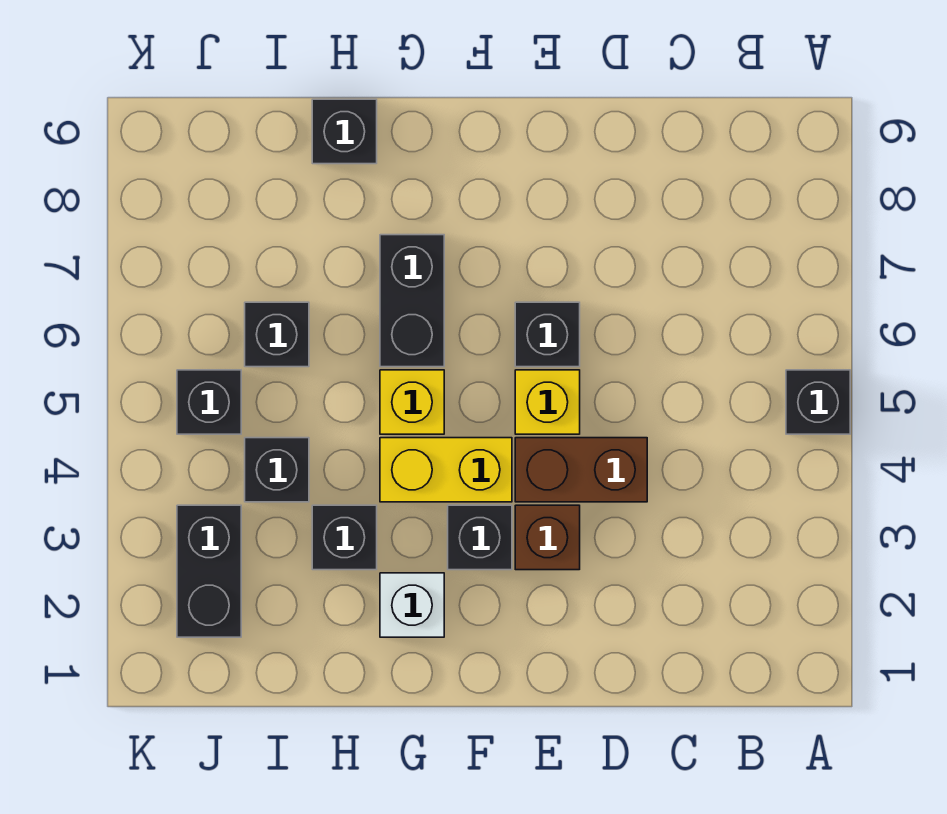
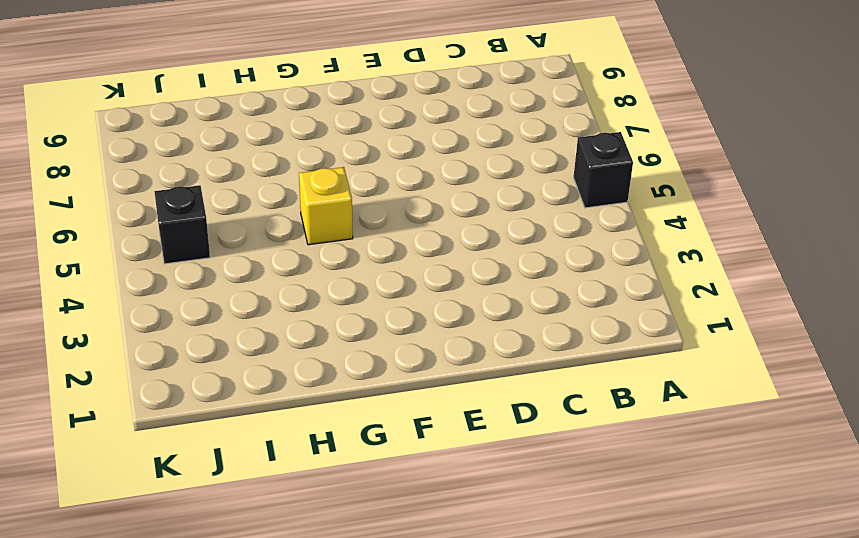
none -> brown brick D4:E4 level 1
none -> brown brick E3 level 1
none -> yellow brick E5 level 1

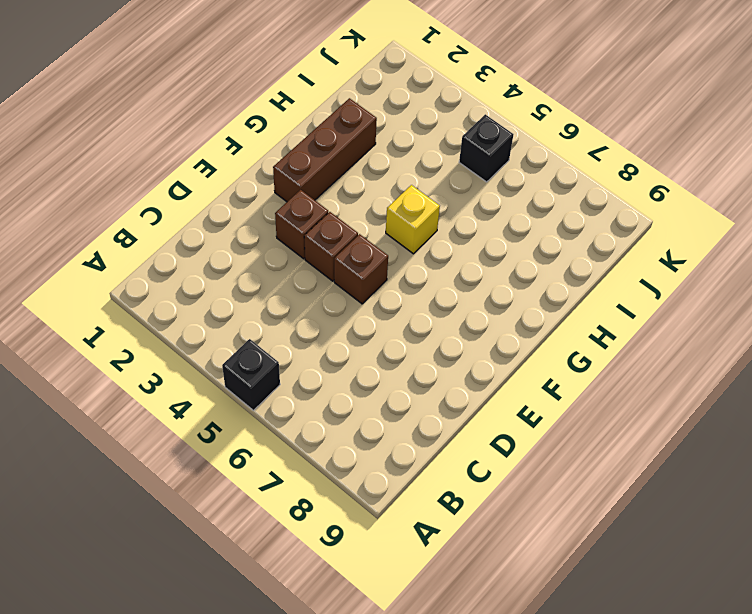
brown brick E4 level 1 -> brown brick D4:E4 level 1
brown brick E5 level 1 -> yellow brick E5 level 1
brown brick F2:H2 level 1 -> white brick G2 level 1
none -> black brick E6 level 1
none -> black brick F3 level 1
none -> yellow brick F4:G4 level 1

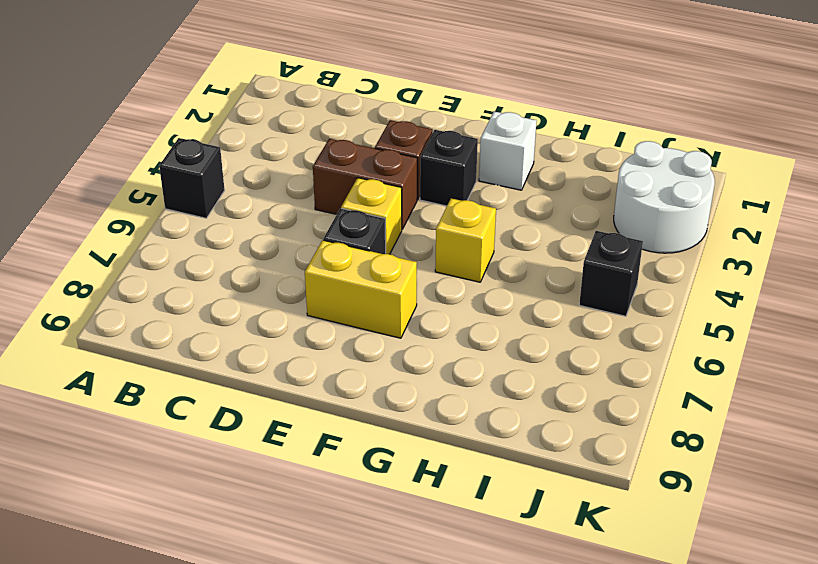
yellow brick E7:F7 level 1 -> yellow brick F4:G4 level 1
white round brick J2:K3 level 1 -> black brick J2:J3 level 1
none -> black brick G6:G7 level 1
none -> black brick H3 level 1
none -> black brick H9 level 1

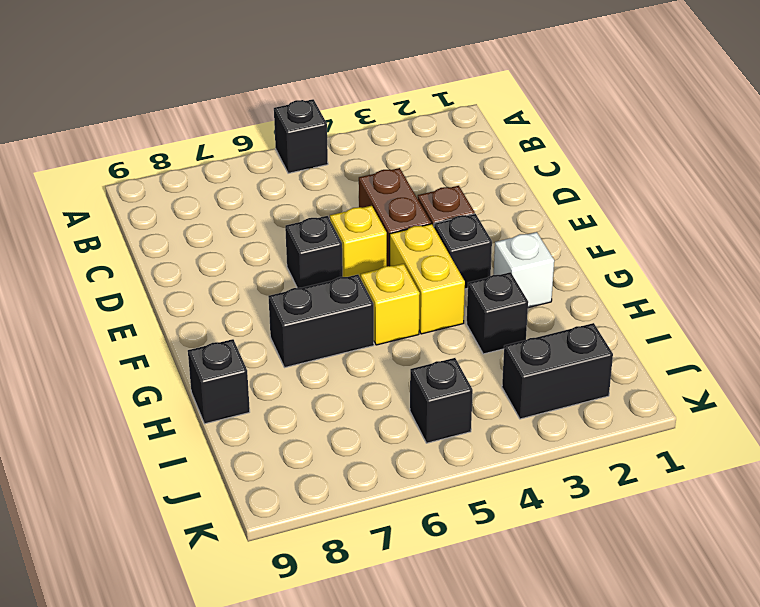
none -> black brick I4 level 1
none -> black brick I6 level 1

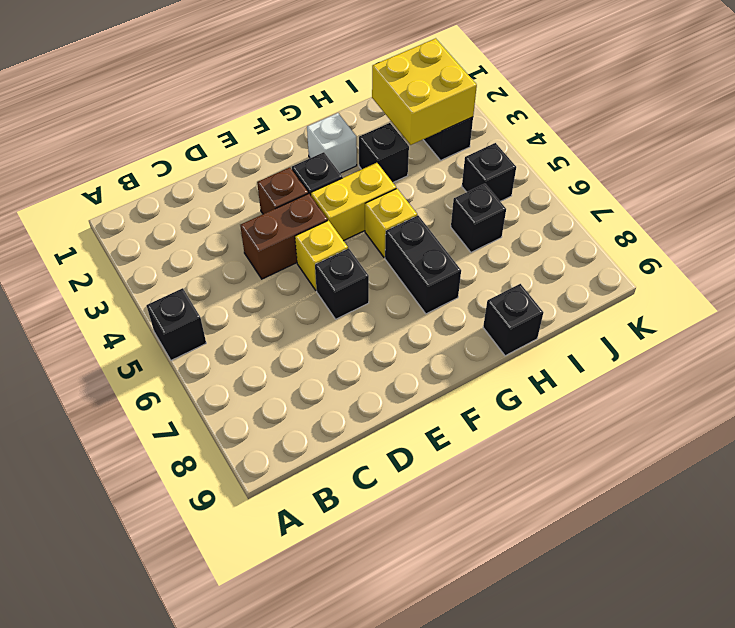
yellow brick I2:J3 level 2 -> none
none -> black brick I4 level 1

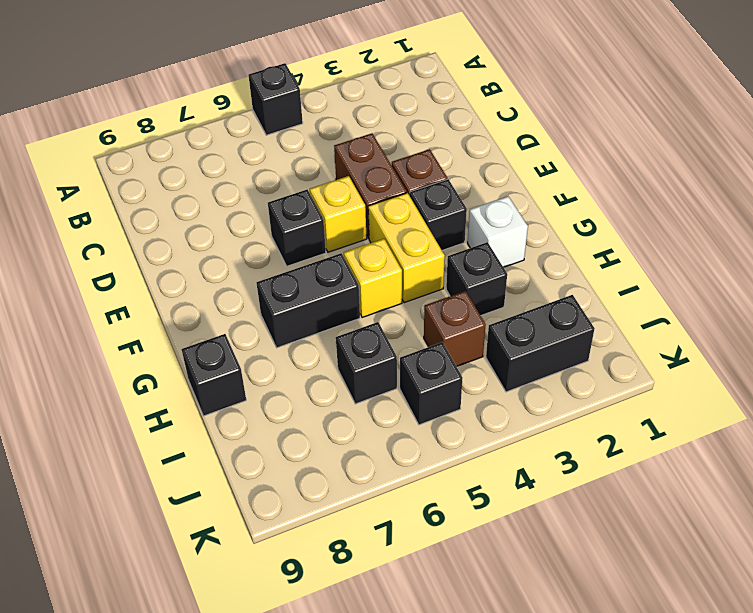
brown brick I4 level 1 -> black brick I4 level 1

